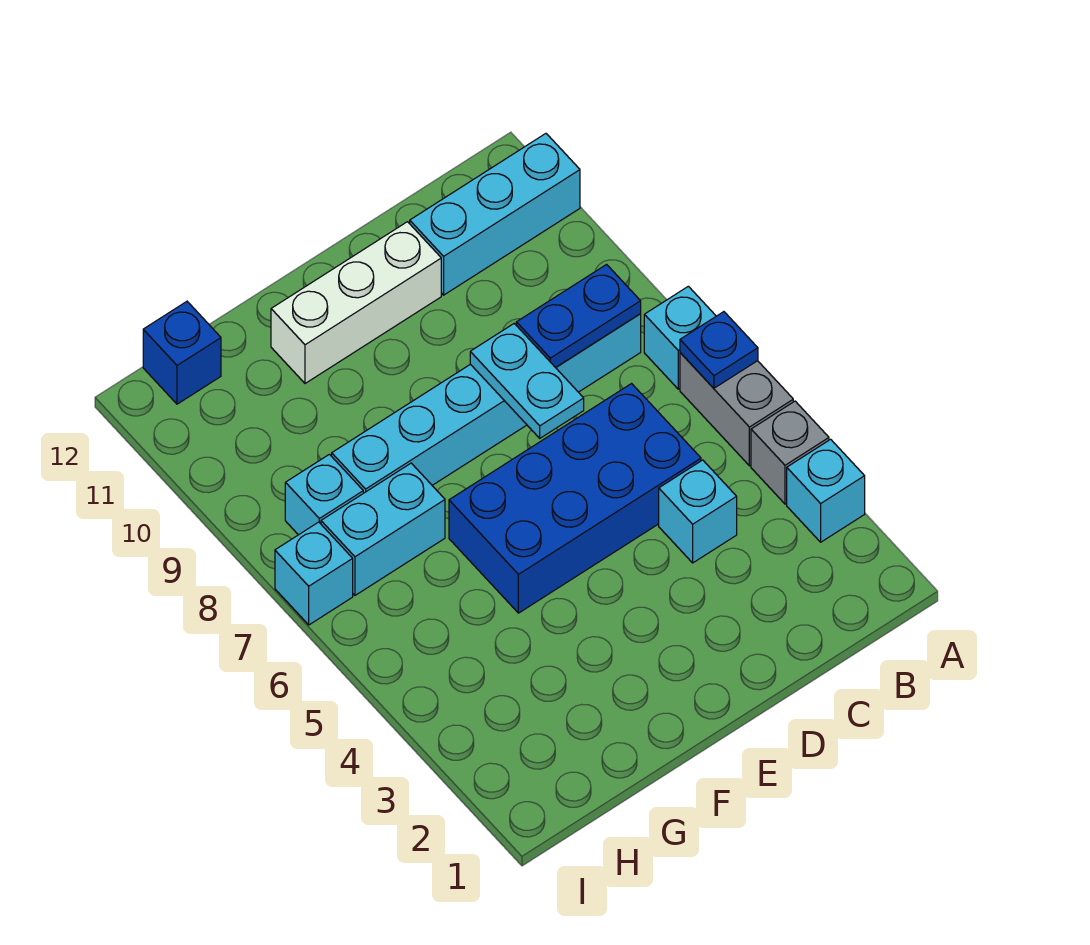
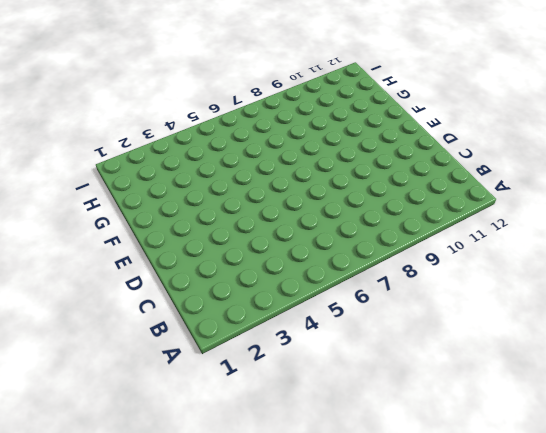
none -> cyan brick A3 level 1
none -> grey brick A4 level 1
none -> grey brick A5:A6 level 1

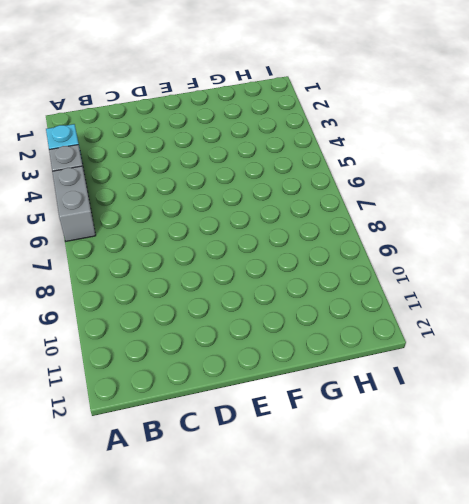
none -> cyan brick A7 level 1
none -> cyan brick A11:C11 level 1
none -> cyan brick B8:G8 level 1

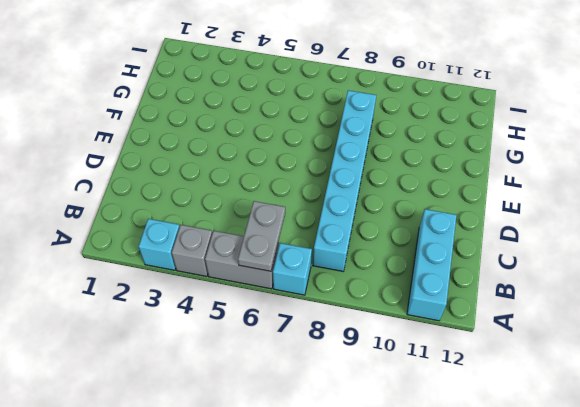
grey plate A6:B6 level 2 -> blue plate A6 level 2
none -> cyan brick C4 level 1
none -> blue brick C5:F6 level 1
none -> white brick D11:F11 level 1

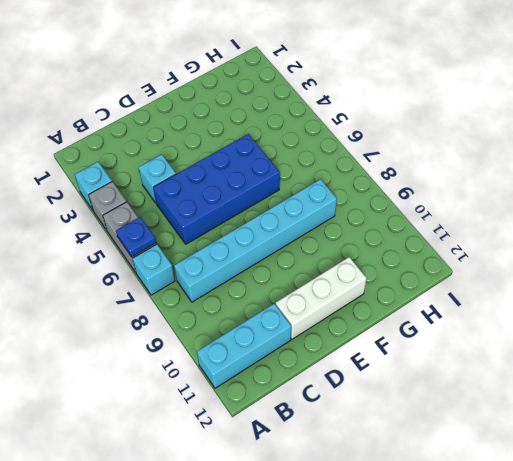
none -> cyan brick G7:H7 level 1
none -> cyan brick H8 level 1
none -> blue brick H12 level 1

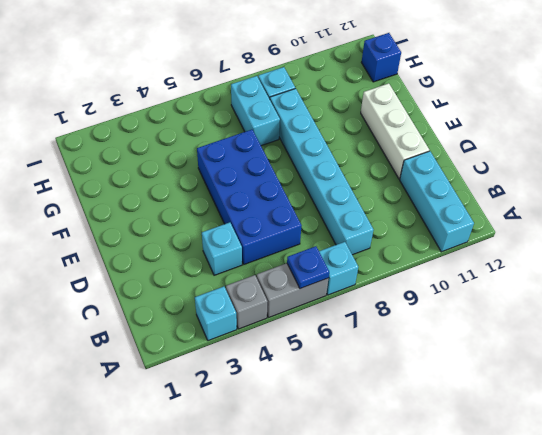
none -> cyan brick I7 level 1
none -> blue plate B8:C8 level 2
none -> cyan plate D7:D8 level 2

